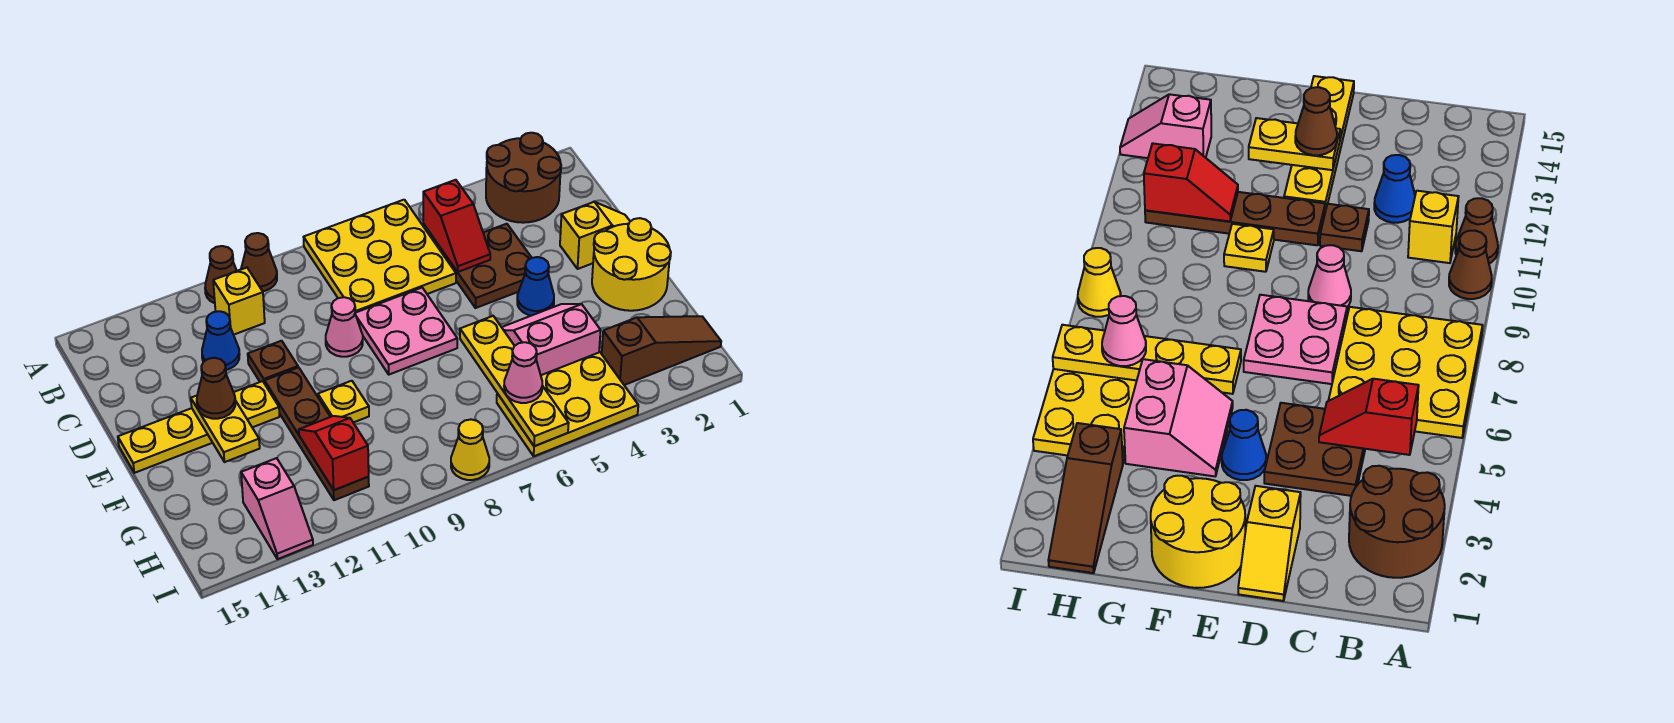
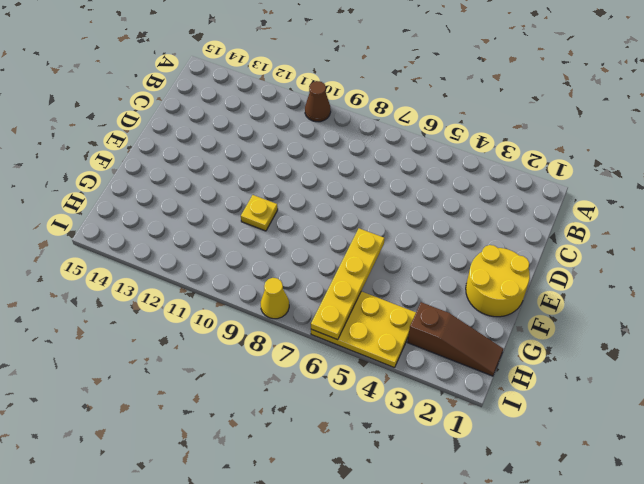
none -> brown round brick A2:B3 level 1
none -> yellow plate A6:C8 level 1
none -> brown cone A11 level 1

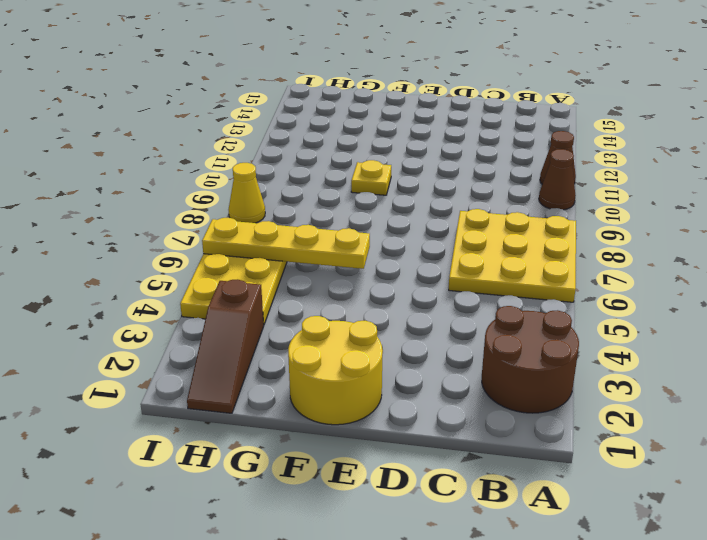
none -> yellow brick B11 level 1
none -> brown plate C4:D5 level 1
none -> blue cone C12 level 1

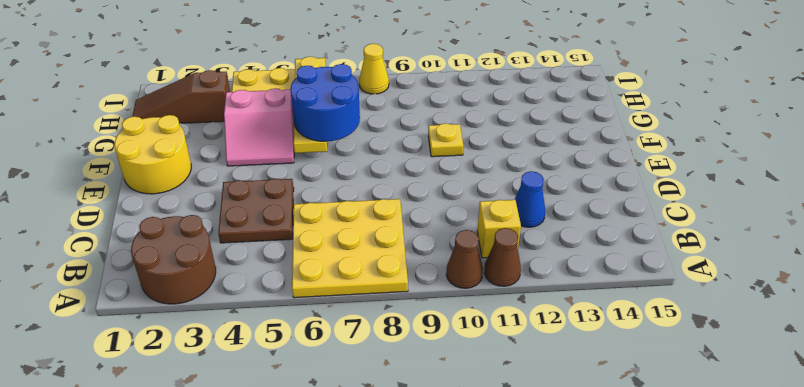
blue round brick F6:G7 level 3 -> none
none -> yellow slope D1:D2 level 1 top 2
none -> pink plate D7:E8 level 1
none -> pink cone D9 level 1

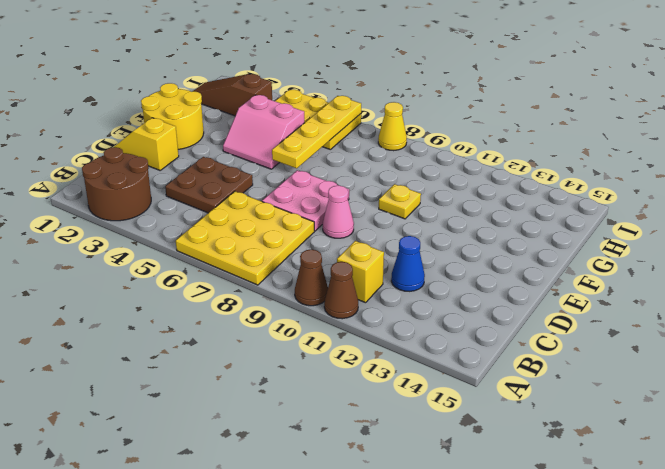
none -> brown plate D11 level 1
none -> blue cone E4 level 1
none -> brown plate E11:H11 level 1

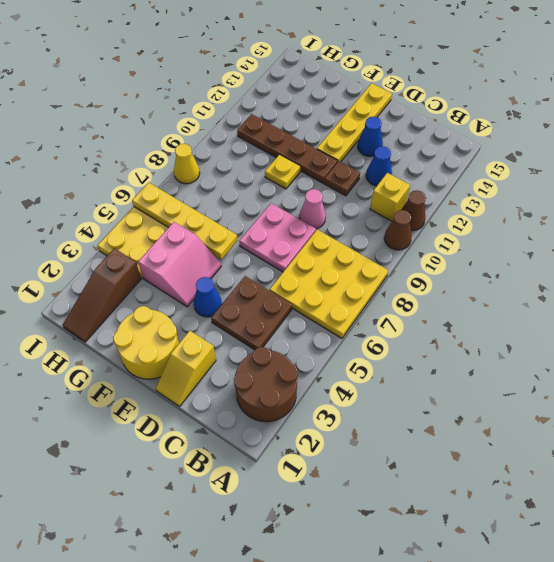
blue cone D13 level 1 -> none
none -> pink slope H13:I13 level 1 top H
none -> red slope B5:C5 level 2 top B
none -> yellow plate E13:F13 level 2

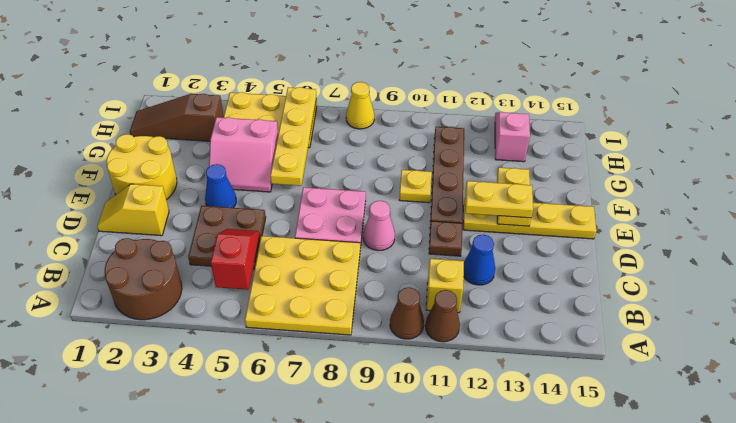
yellow plate E12:E13 level 3 -> brown cone E13 level 3
none -> red slope G11:H11 level 2 top H
none -> pink cone H6 level 3

